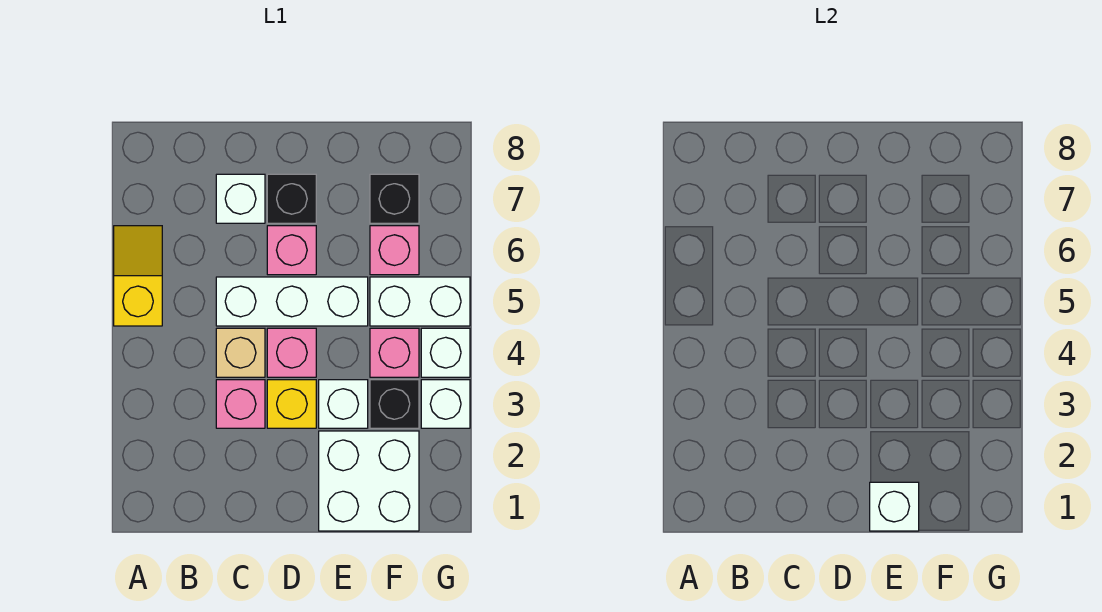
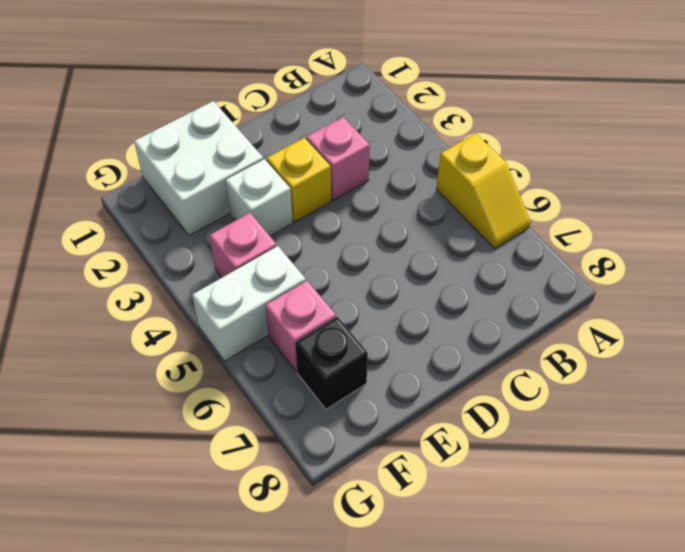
none -> tan brick C4 level 1
none -> white brick C5:E5 level 1
none -> white brick C7 level 1

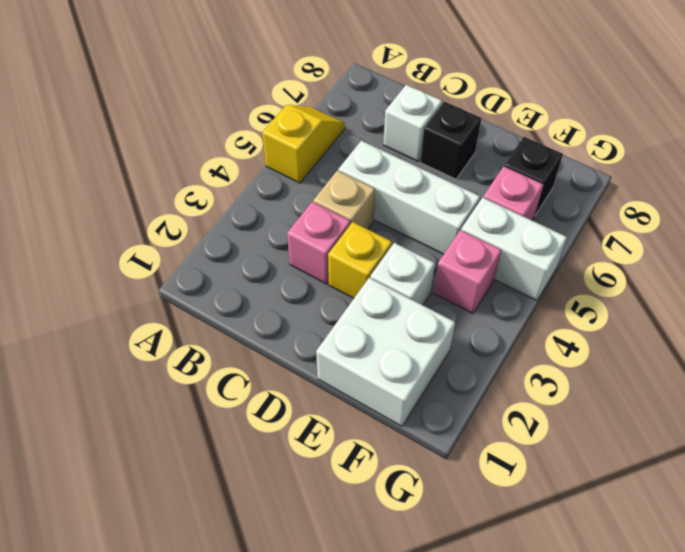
none -> pink brick D4 level 1
none -> pink brick D6 level 1
none -> black brick F3 level 1

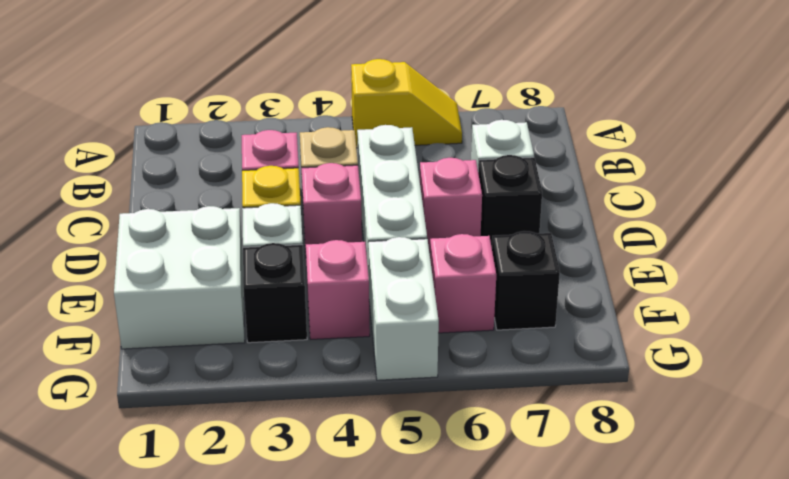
none -> white brick G3 level 1
none -> white brick G4 level 1
none -> white brick E1 level 2

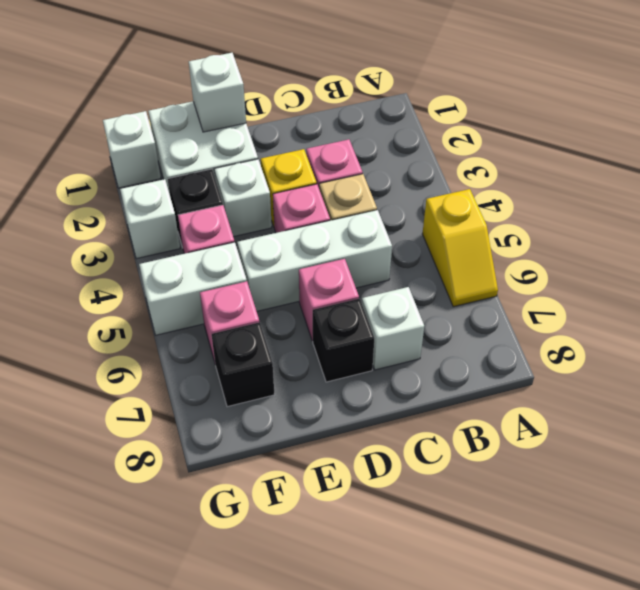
white brick G1 level 1 -> white brick G4 level 1

